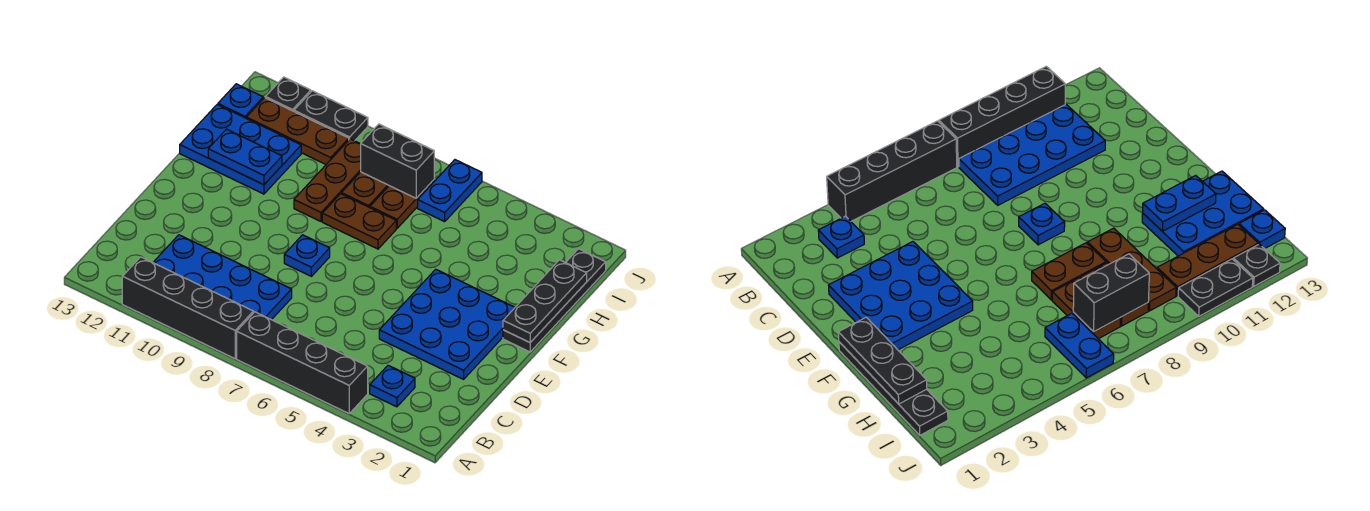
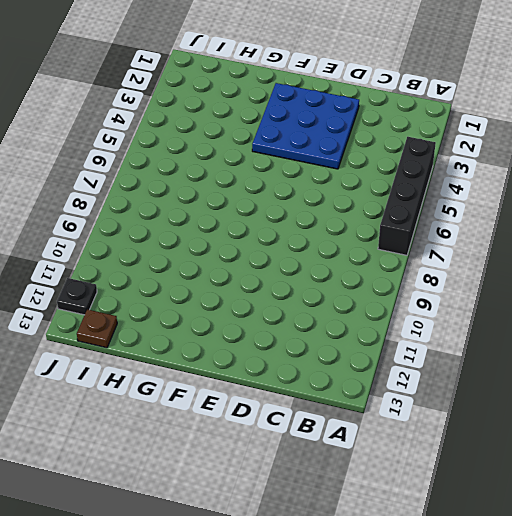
brown plate I13 level 1 -> blue plate I13 level 1
none -> black brick A8:A11 level 1
none -> blue plate B3 level 1
none -> blue plate B8:C11 level 1

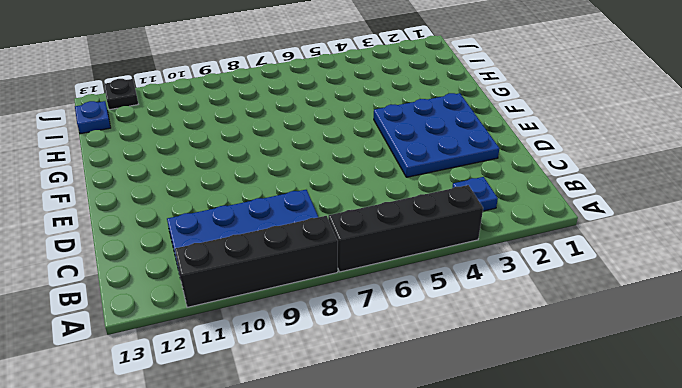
none -> blue plate E8 level 1
none -> black plate F1:I1 level 1
none -> brown plate G7:G8 level 1

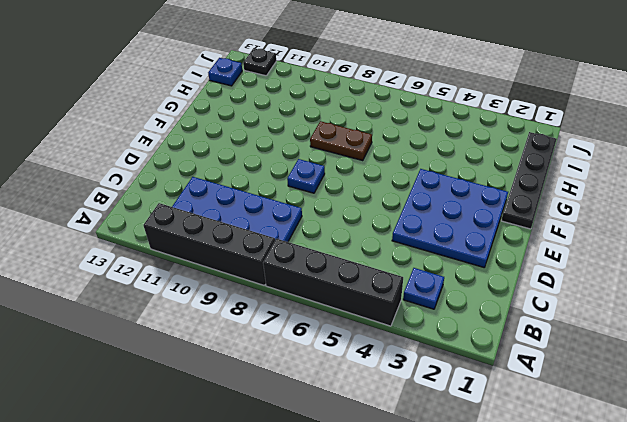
none -> brown plate G9:I9 level 1
none -> blue plate G11:H13 level 1
none -> brown plate H7:I7 level 1

